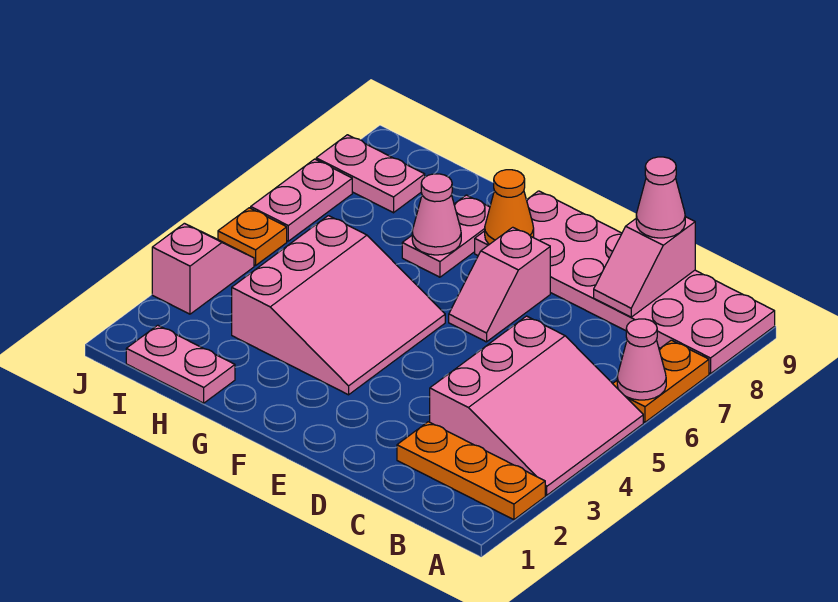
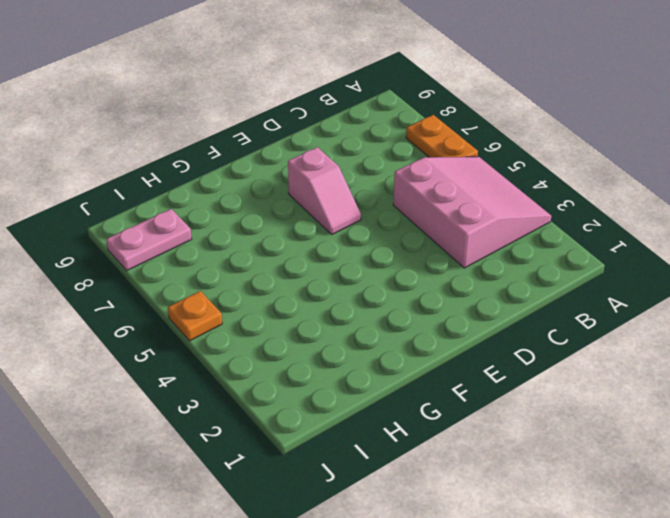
none -> orange plate A2:C2 level 1
none -> pink plate A8:F9 level 1
none -> pink slope F3:H5 level 1 top H

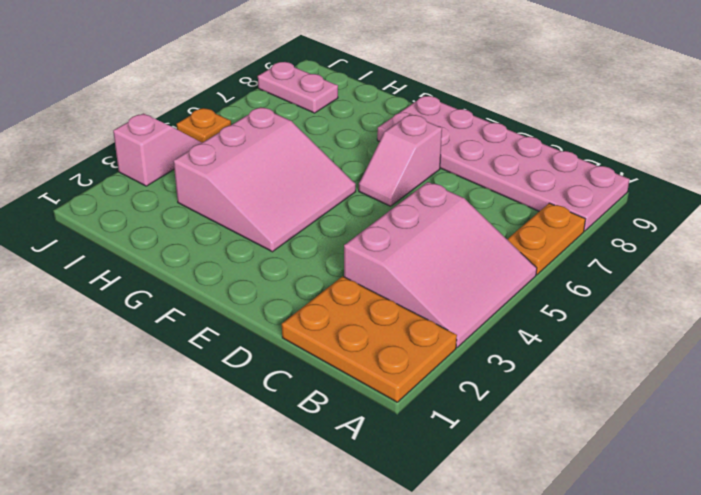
orange plate A1:C2 level 1 -> orange plate A2:C2 level 1
none -> pink plate G7:G8 level 1
none -> pink plate H1:I1 level 1
none -> pink plate J6:J7 level 1

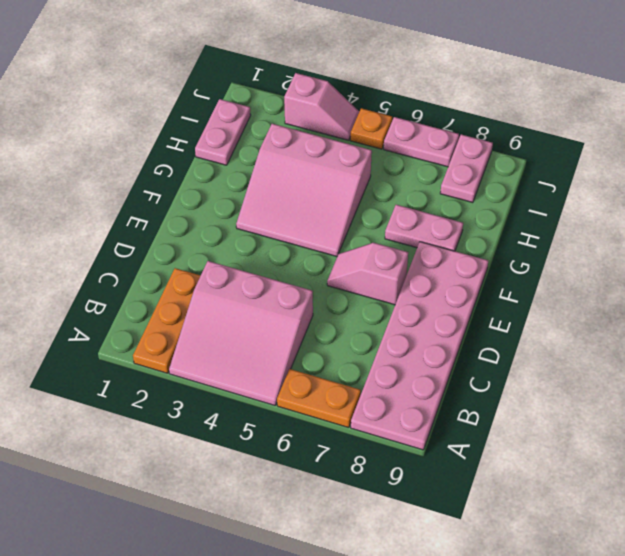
none -> pink cone A6 level 2
none -> pink slope C8:C9 level 2 top 9
none -> orange cone F8 level 2

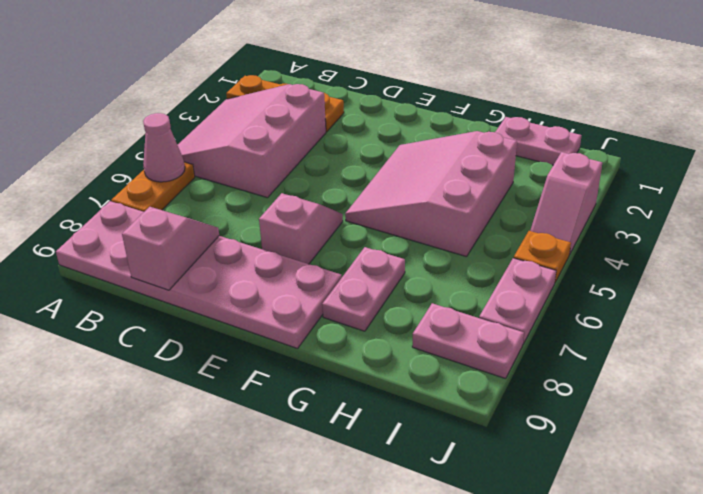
none -> orange cone F8 level 2
none -> pink cone G7 level 2
none -> pink cone C9 level 3

